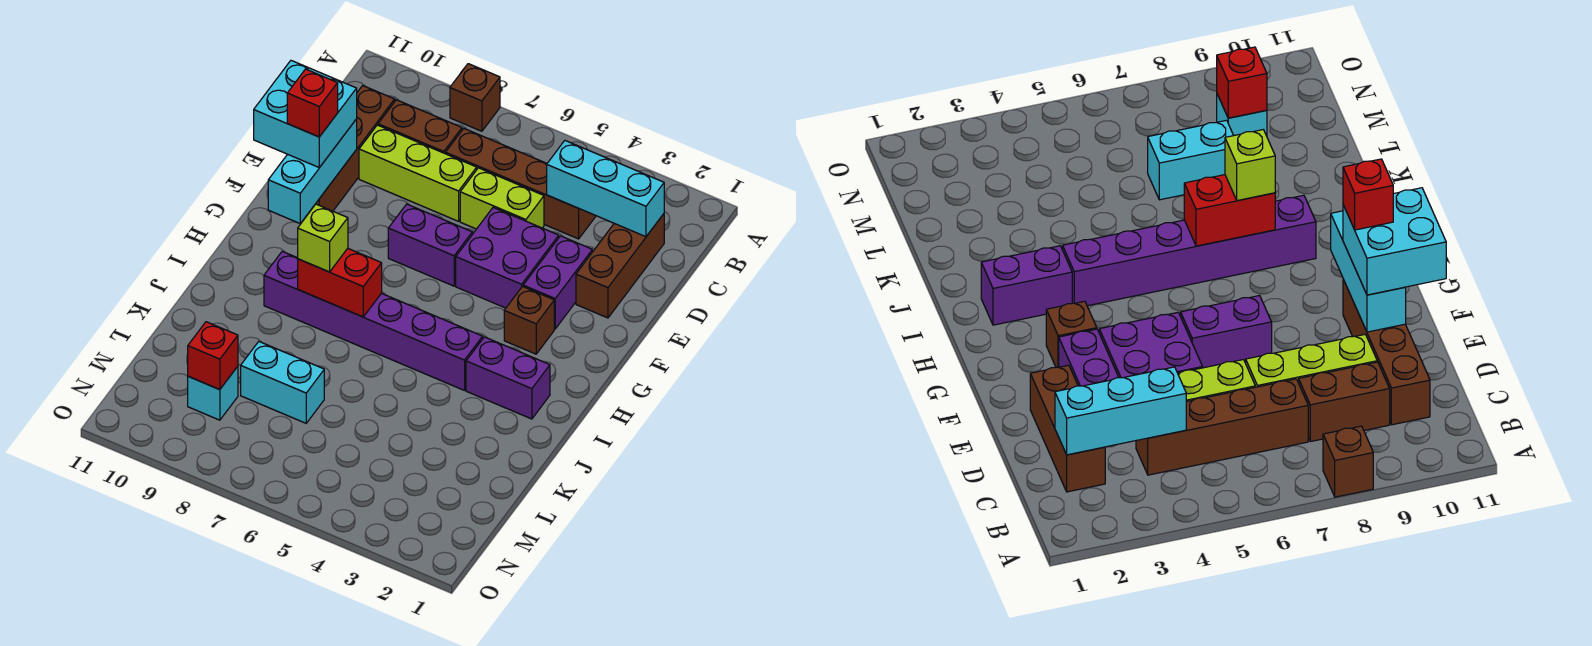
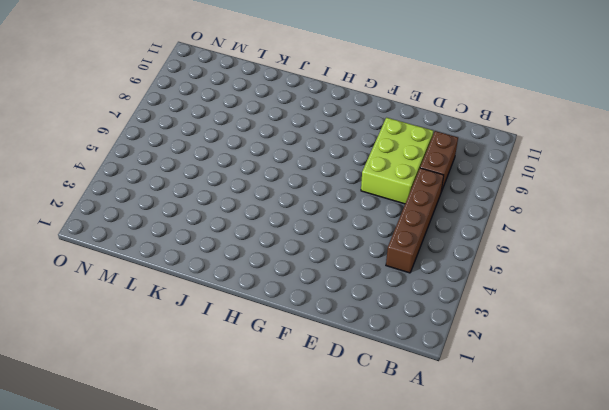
lime brick D7:E9 level 1 -> lime brick D7:D9 level 1
none -> brown brick A8 level 1
none -> brown brick C2:E2 level 1
none -> brown brick C10:F10 level 1

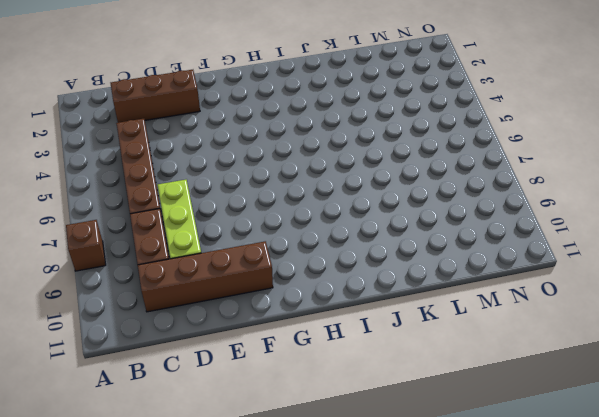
none -> lime brick D5:D6 level 1
none -> purple brick E3:F3 level 1
none -> purple brick E4:F5 level 1

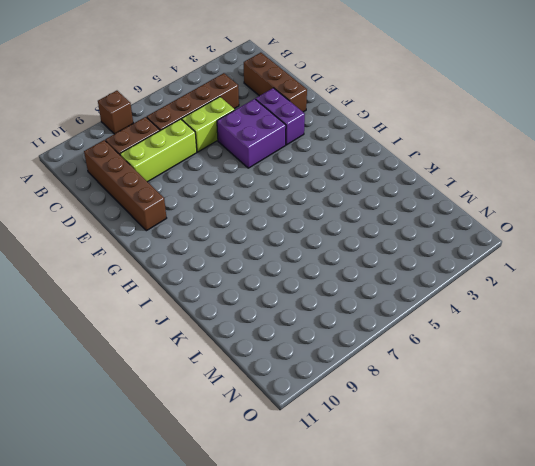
none -> purple brick F6:F7 level 1
none -> brown brick G3 level 1
none -> purple brick I2:I3 level 1

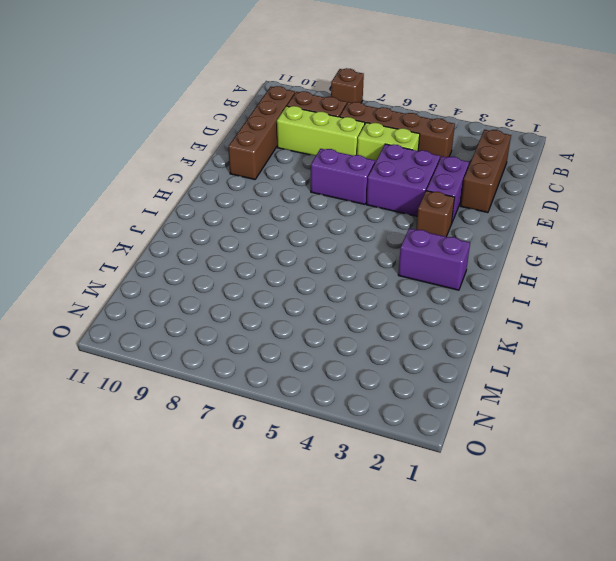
none -> purple brick I4:I9 level 1
none -> cyan brick L7:L8 level 1
none -> cyan brick M9 level 1

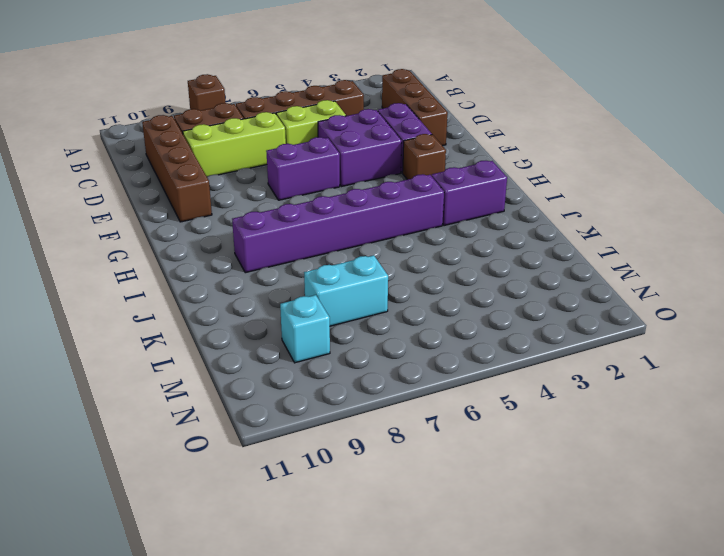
none -> cyan brick C2:C4 level 2
none -> cyan brick E10:G10 level 2
none -> red brick I7:I8 level 2

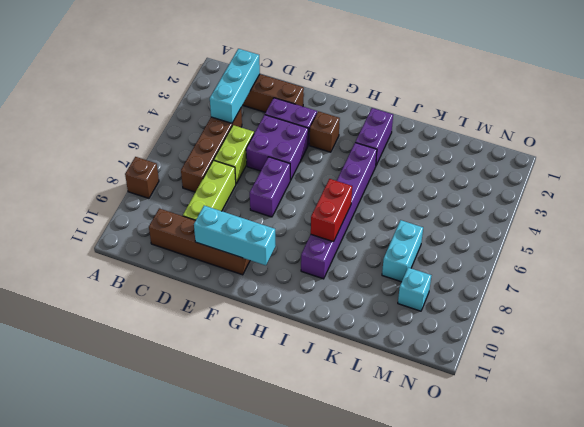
none -> brown brick C8:C9 level 1
none -> red brick M9 level 2
none -> cyan brick E10:F11 level 3

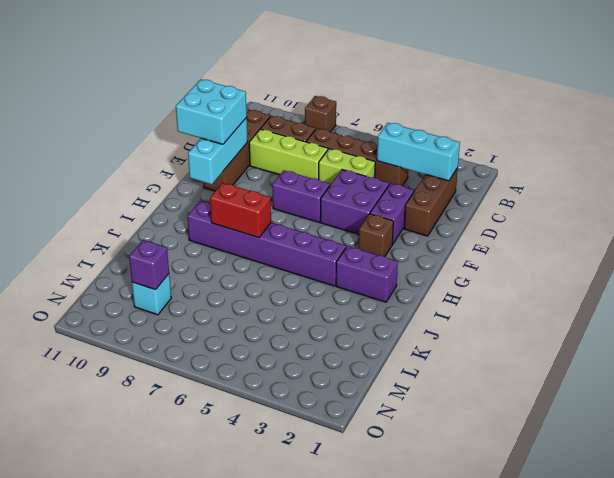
purple brick M9 level 2 -> red brick M9 level 2
none -> cyan brick L7:L8 level 1
none -> lime brick I8 level 3
none -> red brick F10 level 4

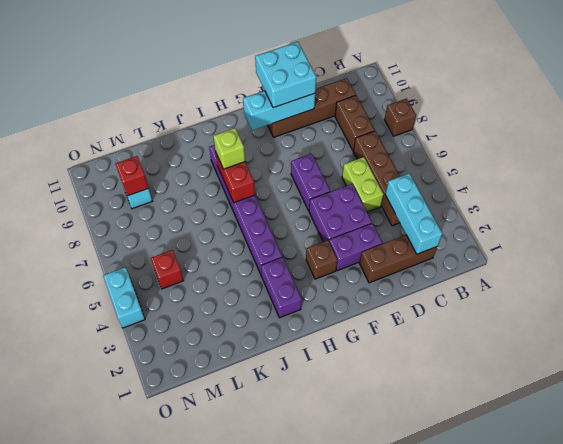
red brick M5 level 1 -> red brick F10 level 4
cyan brick O4:O5 level 1 -> cyan brick L7:L8 level 1
none -> lime brick D7:D9 level 1

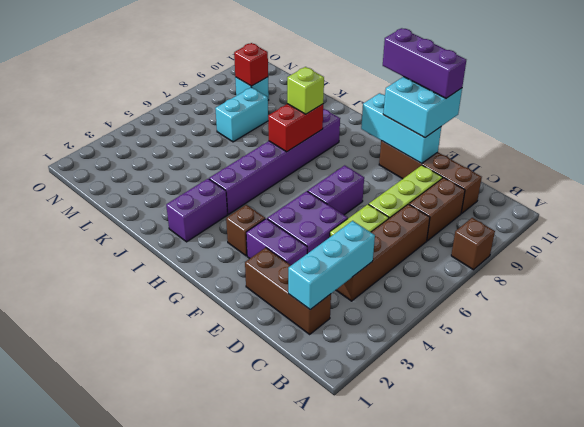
purple brick E11:G11 level 4 -> none
none -> red brick F10 level 4

